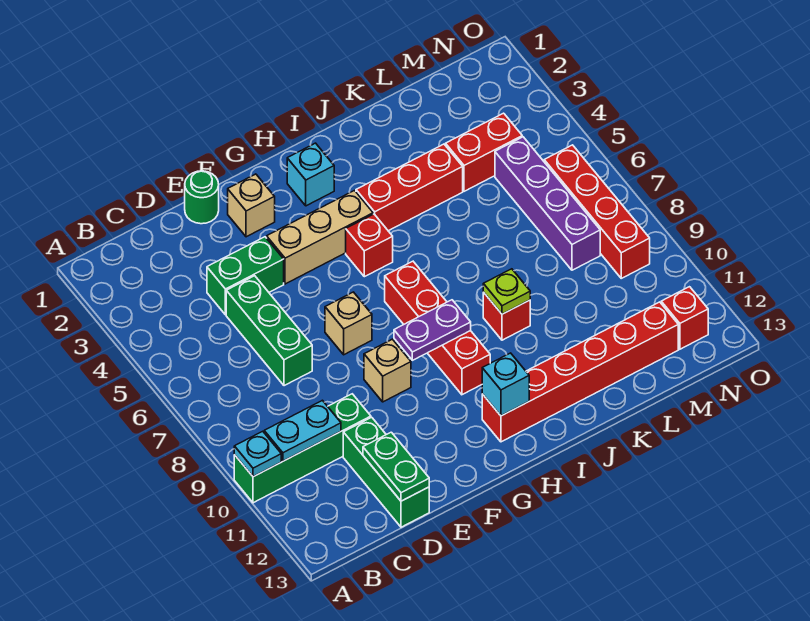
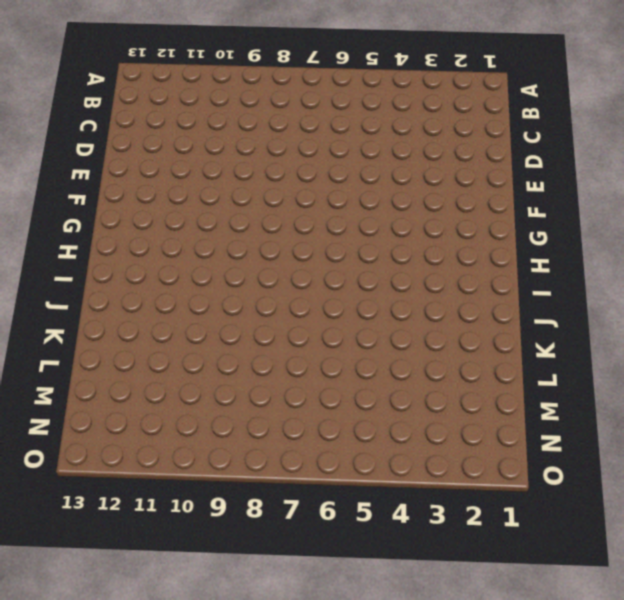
none -> green brick A10:D10 level 1
none -> green brick D4:E4 level 1
none -> green brick D5:D7 level 1

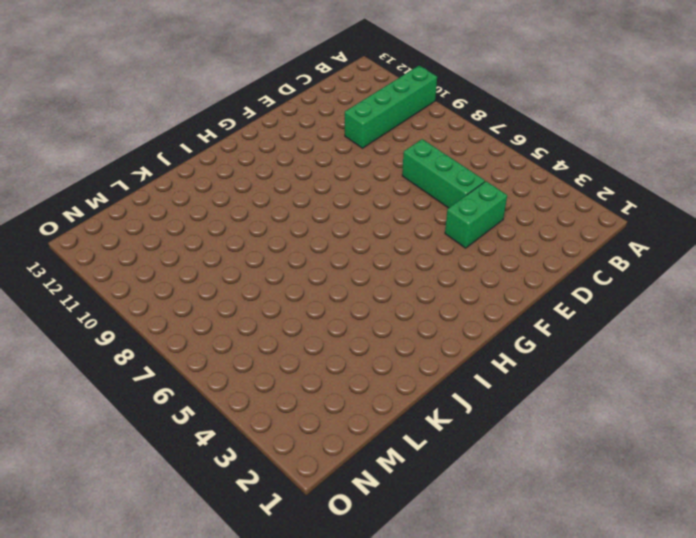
none -> green brick D11:D13 level 1
none -> green round brick E1 level 1
none -> tan brick F2 level 1

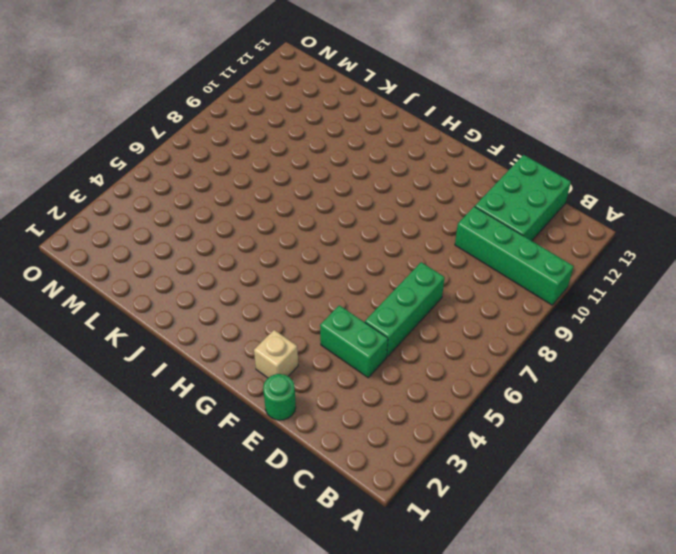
green brick C11:D13 level 1 -> green brick D11:D13 level 1
none -> tan brick F4:H4 level 1
none -> tan brick F7 level 1
none -> tan brick F9 level 1

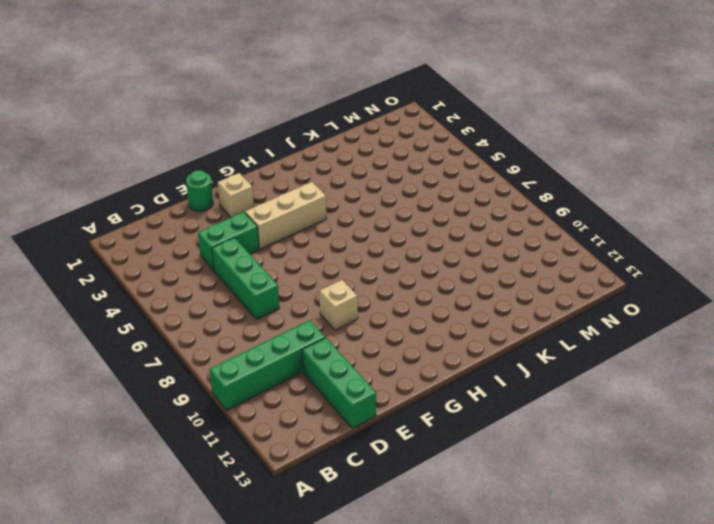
none -> tan brick F7 level 1
none -> cyan brick H2 level 1
none -> red brick H5 level 1

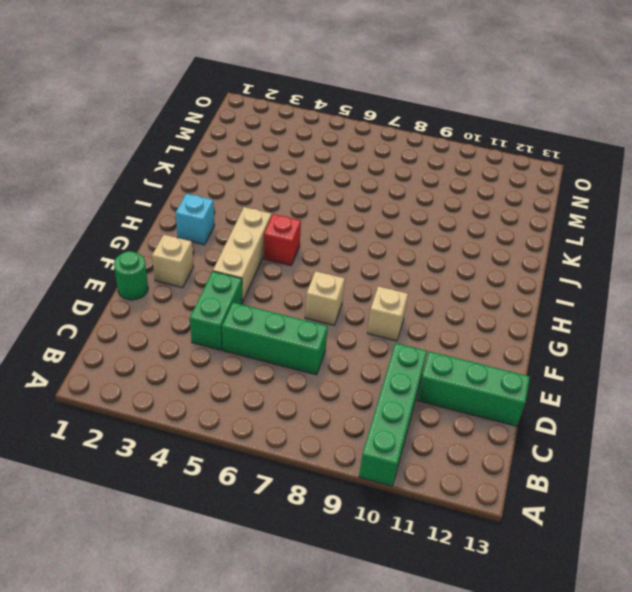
none -> red brick H7:H10 level 1
none -> red brick H12:M12 level 1
none -> red brick I4:K4 level 1

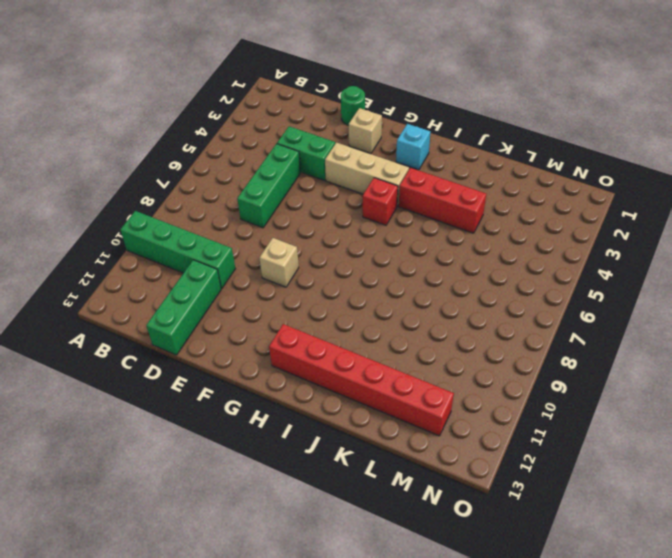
none -> tan brick F7 level 1
none -> red brick H7:H10 level 1
none -> red brick J9 level 1

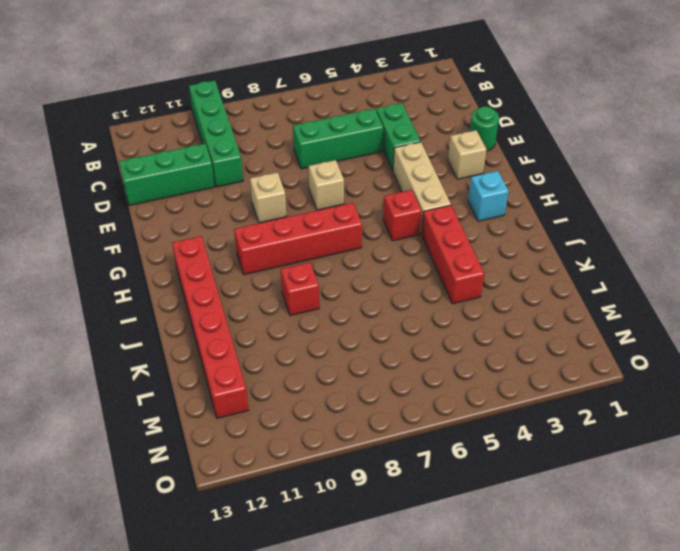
none -> red brick L4:M4 level 1
none -> purple brick M5:M8 level 1
none -> red brick N6:N9 level 1

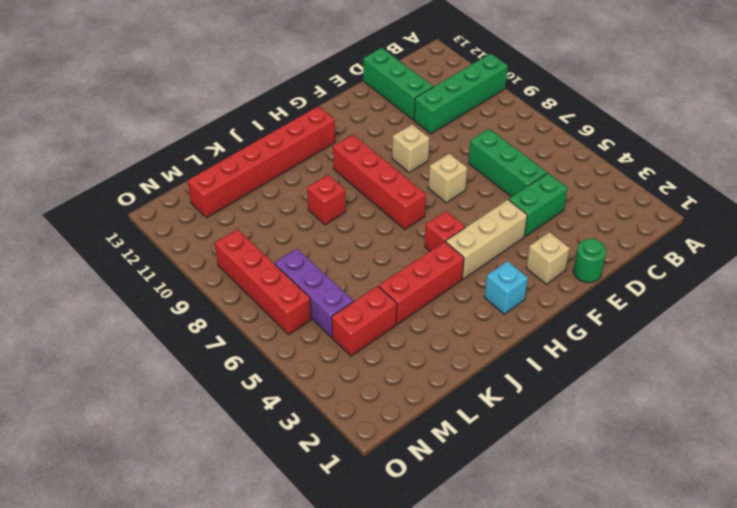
purple brick M5:M7 level 1 -> purple brick M5:M8 level 1
none -> red brick N12 level 1
none -> cyan plate A10 level 2
none -> cyan plate B10:C10 level 2

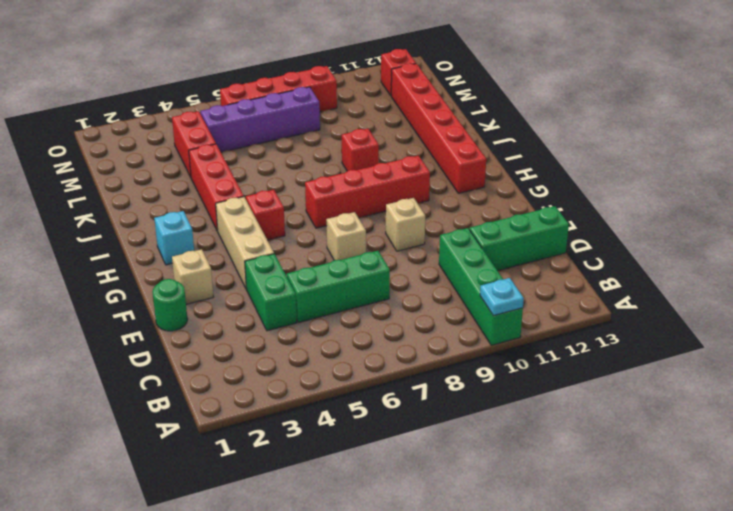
none -> cyan plate B10:C10 level 2
none -> green plate D12:D13 level 2
none -> purple plate G9:H9 level 2

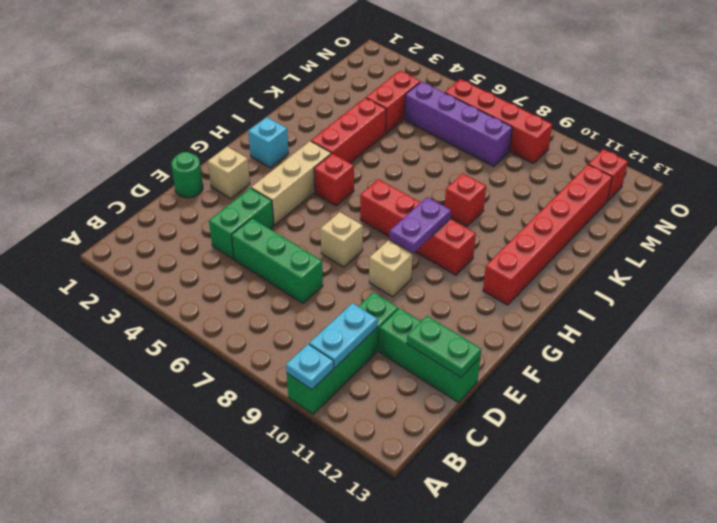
none -> cyan brick H12 level 2
none -> lime plate J9 level 2

